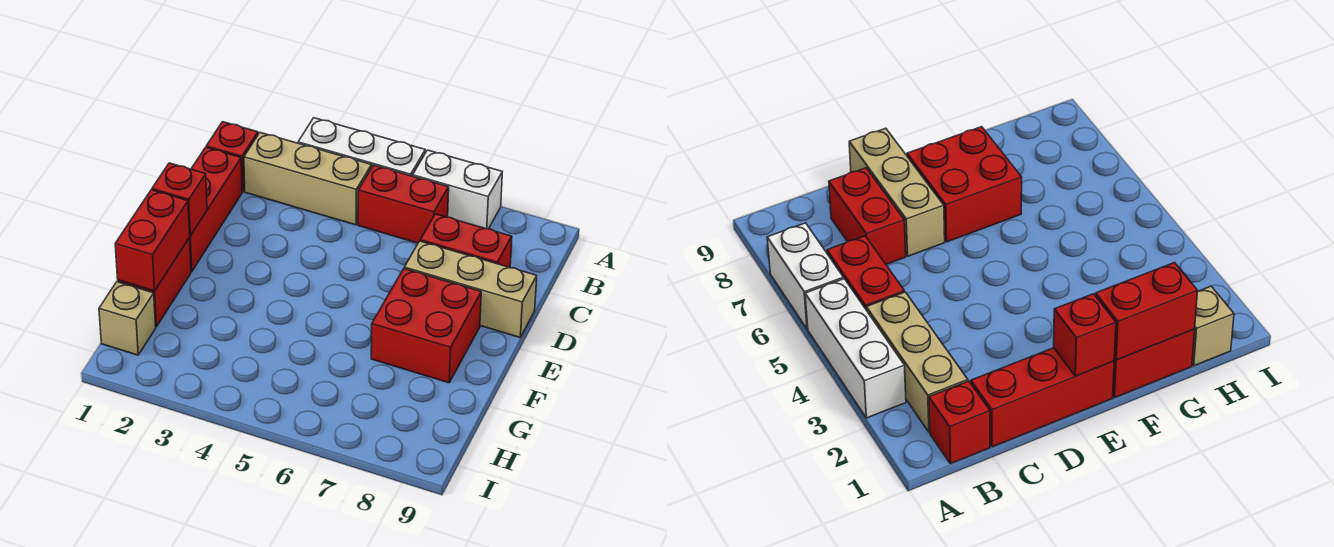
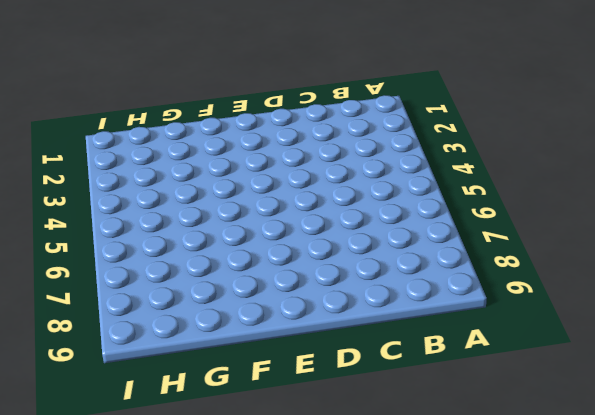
none -> white brick A3:A5 level 1
none -> white brick A6:A7 level 1
none -> red brick B1 level 1

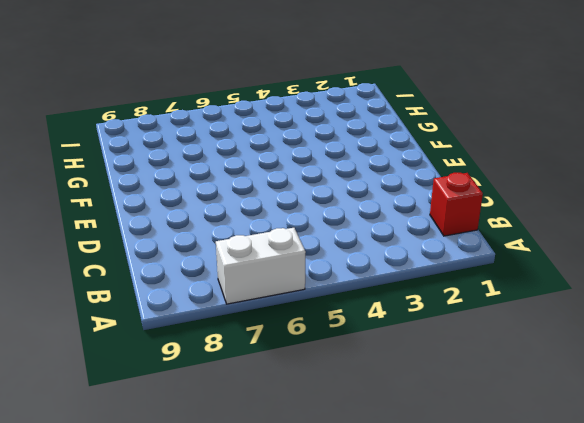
none -> white brick A3:A5 level 1
none -> tan brick B2:B4 level 1
none -> red brick B5:B6 level 1

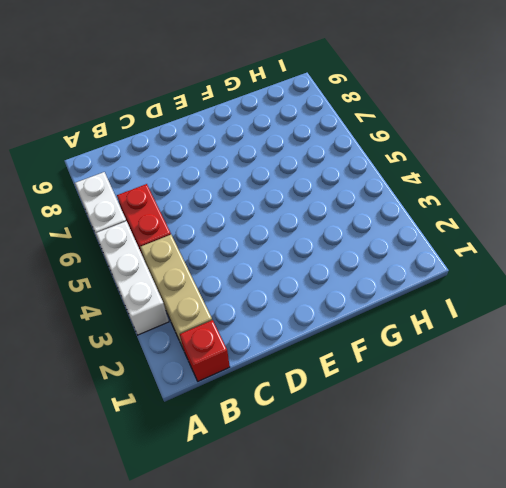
none -> red brick C1:E1 level 1
none -> red brick C7:C8 level 1
none -> tan brick D7:D9 level 1

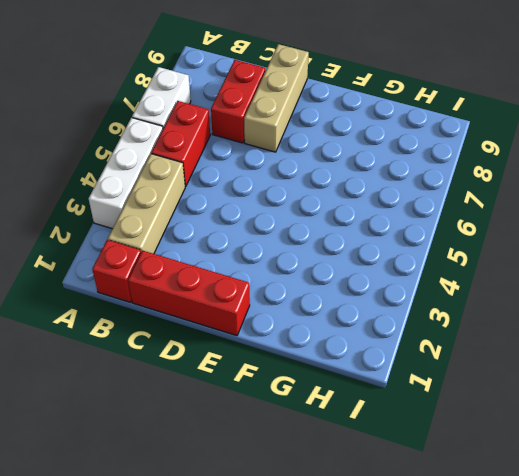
none -> red brick E7:F8 level 1
none -> red brick F1:G1 level 1
none -> tan brick H1 level 1

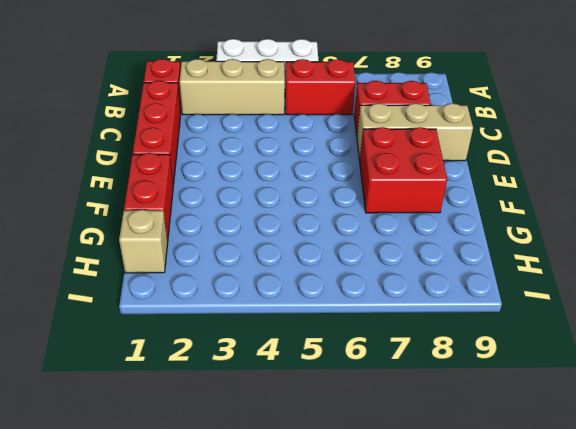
none -> white brick A6:A7 level 1
none -> red brick E1 level 2
none -> red brick F1:G1 level 2

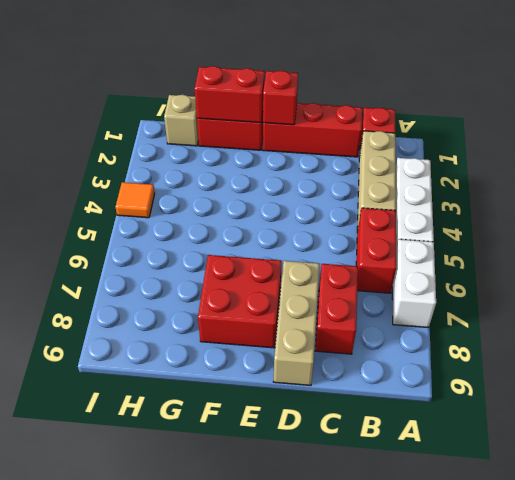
orange tile I4 level 1 -> none

